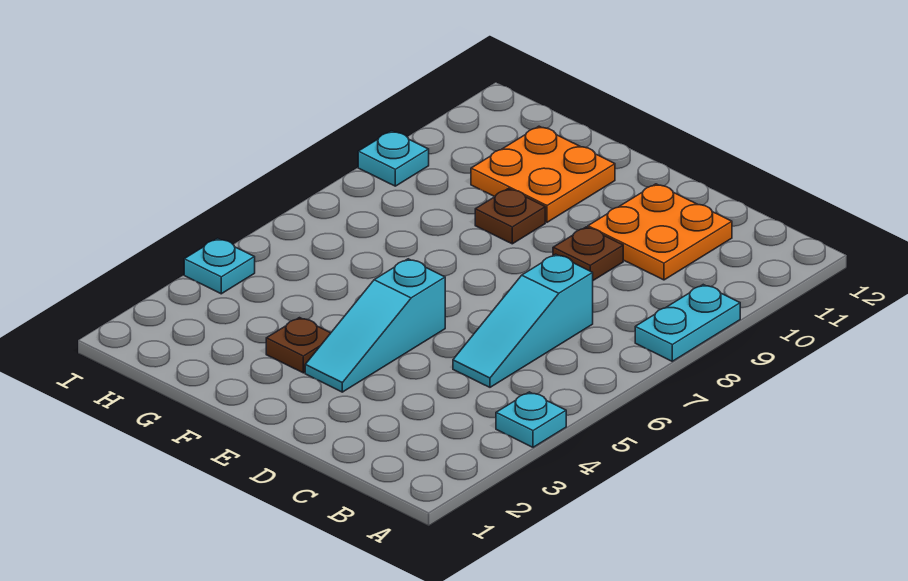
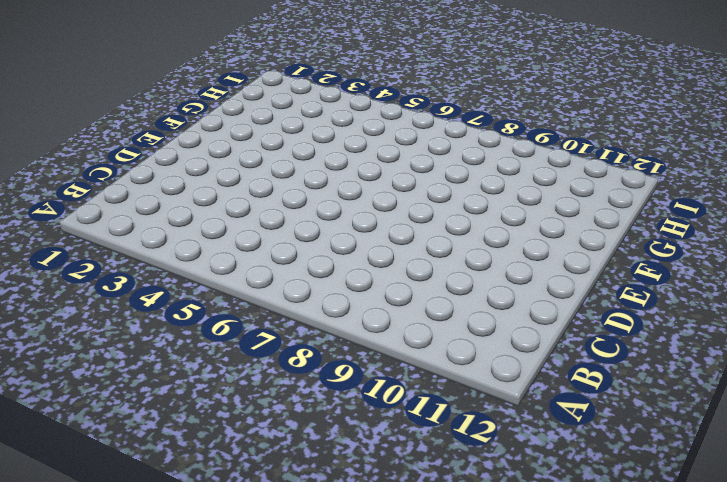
none -> cyan plate A4 level 1
none -> cyan plate A8:A9 level 1

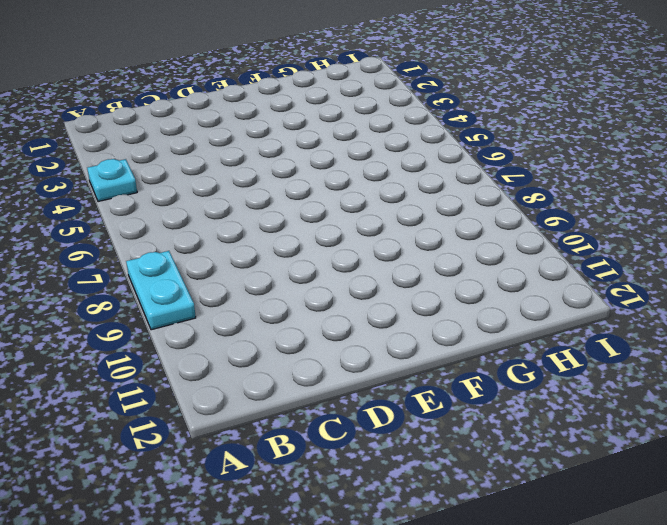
none -> cyan slope C5:C7 level 1 top 7
none -> orange plate C10:D11 level 1

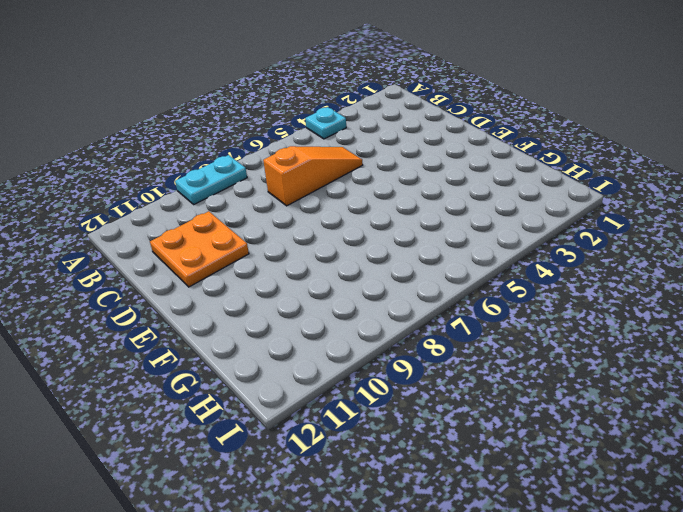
orange slope C5:C7 level 1 top 7 -> cyan slope C5:C7 level 1 top 7
none -> brown plate D9 level 1
none -> cyan slope E3:E5 level 1 top 5

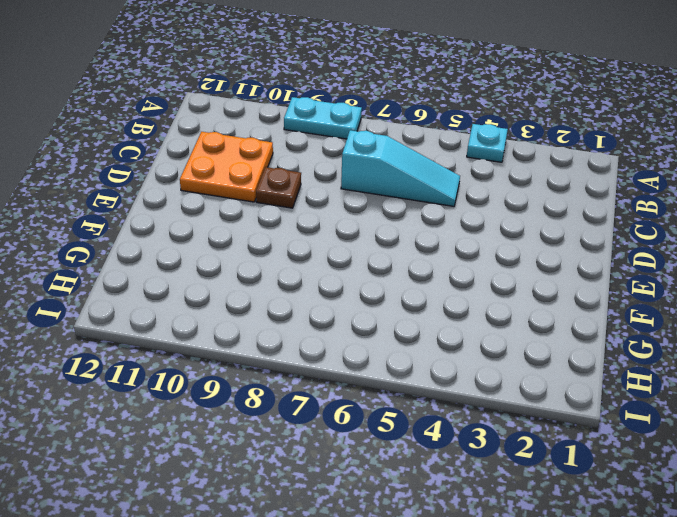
none -> cyan slope E3:E5 level 1 top 5
none -> brown plate F3 level 1

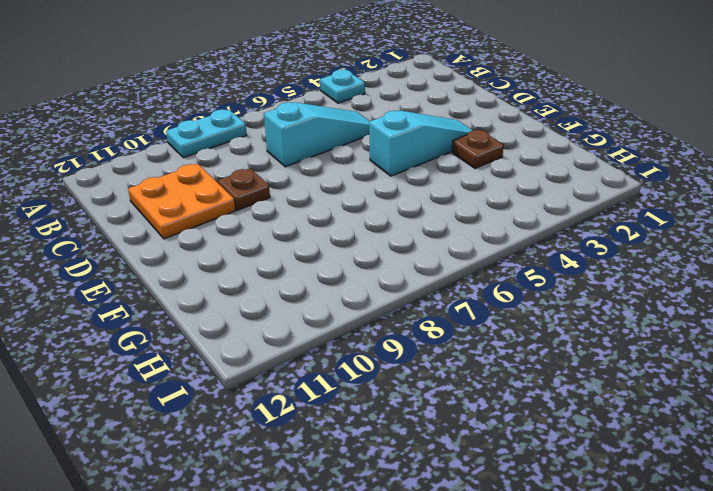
none -> brown plate F9 level 1
none -> orange plate F10:G11 level 1

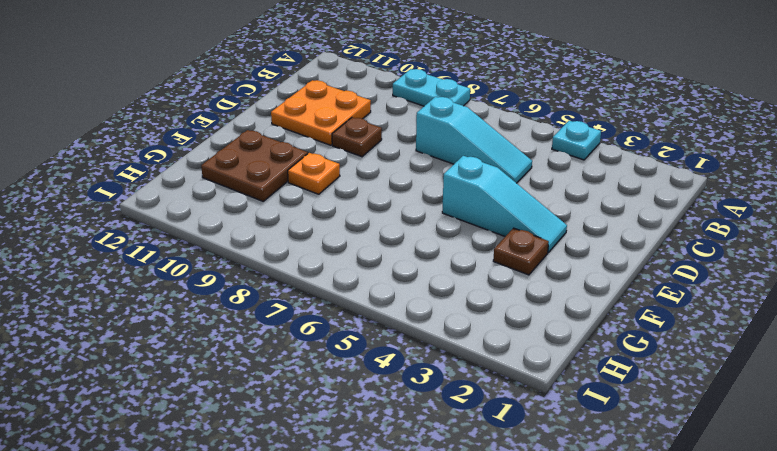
orange plate F9 level 1 -> brown plate F9 level 1
brown plate F10:G11 level 1 -> orange plate F10:G11 level 1
none -> cyan plate I4 level 1
none -> cyan plate I9 level 1

